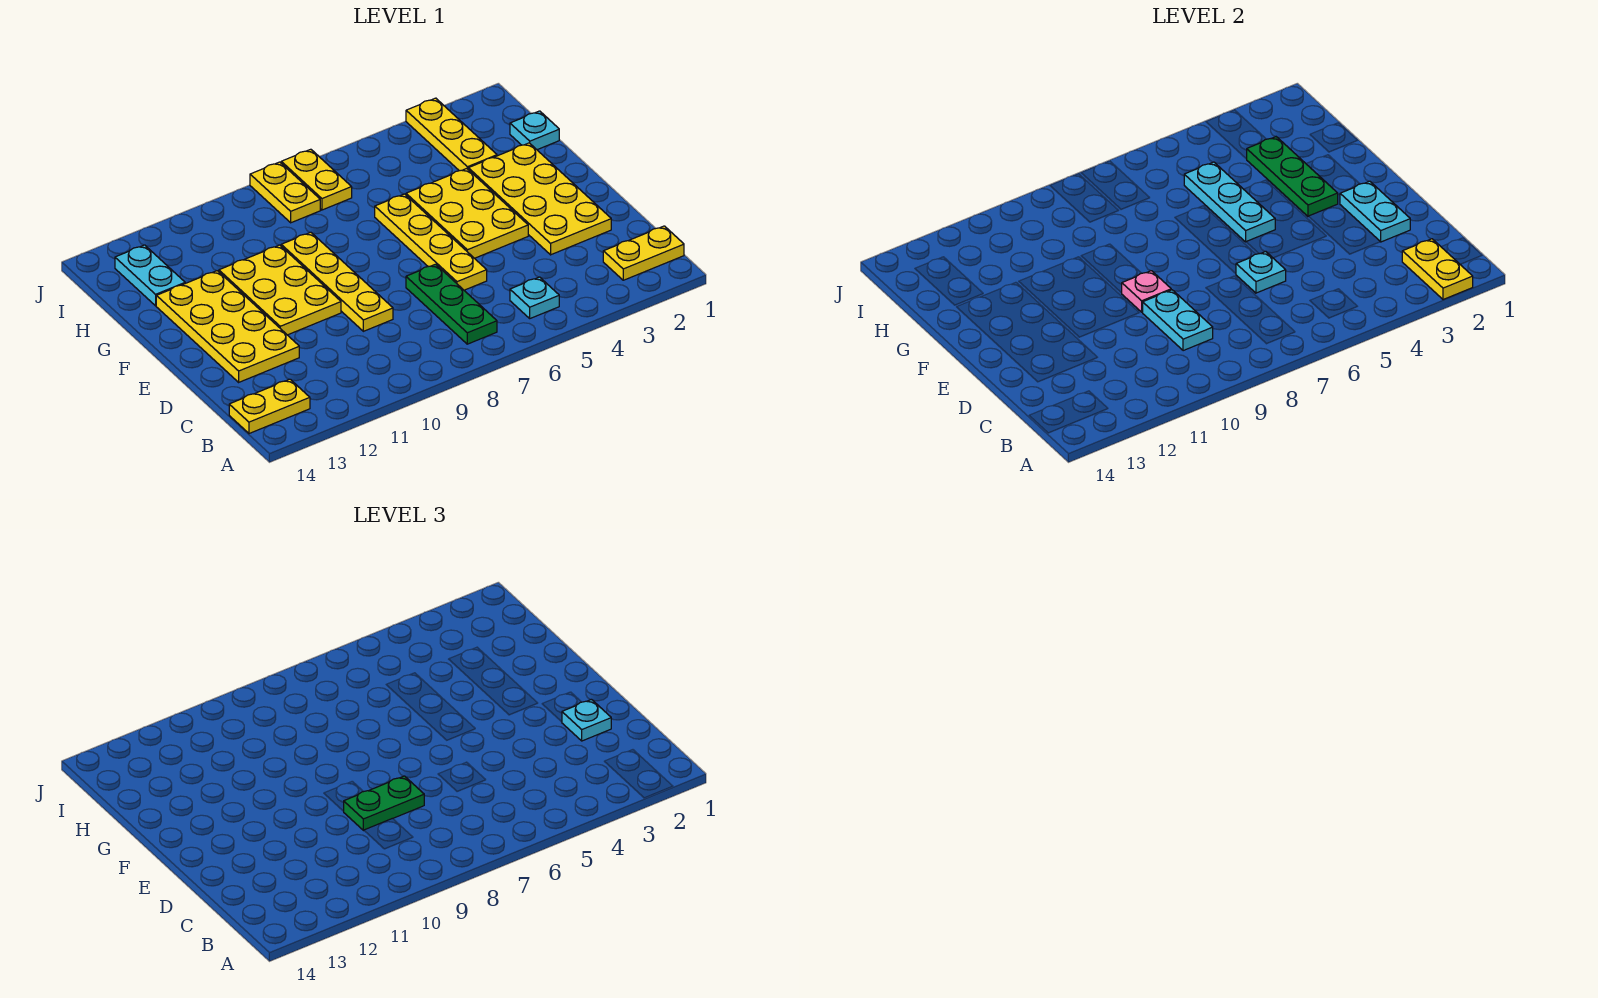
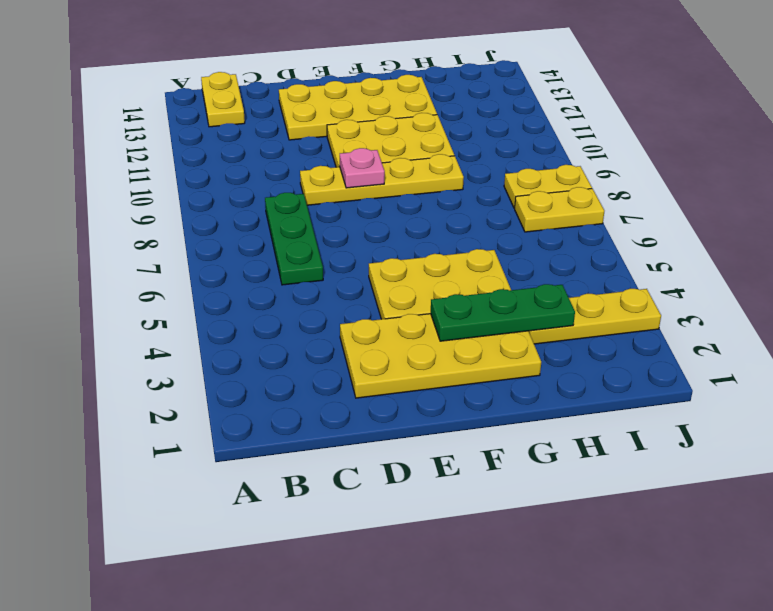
green plate C6:C8 level 1 -> green plate B7:D7 level 1
none -> yellow plate B1:B2 level 1
none -> cyan plate B5 level 1
none -> yellow plate D6:G6 level 1

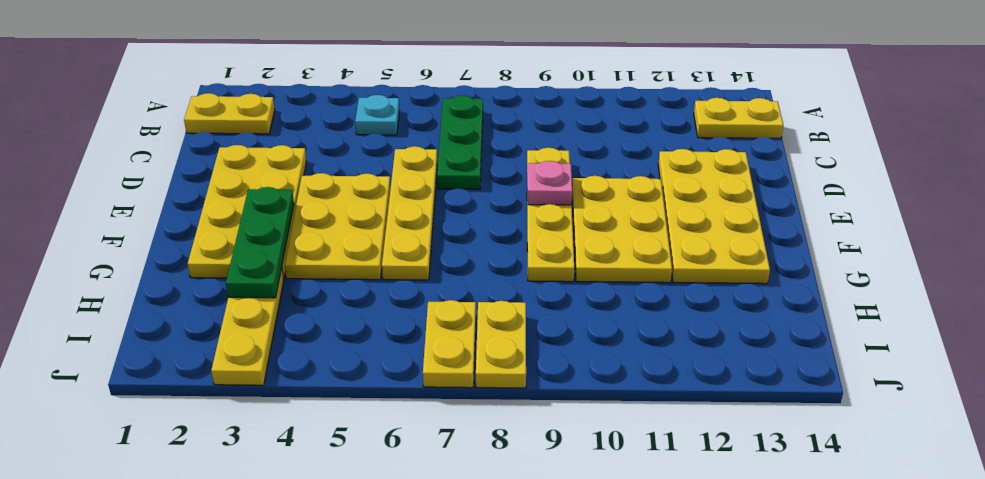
none -> cyan plate H1 level 1
none -> cyan plate H13:I13 level 1
none -> yellow plate A2:B2 level 2

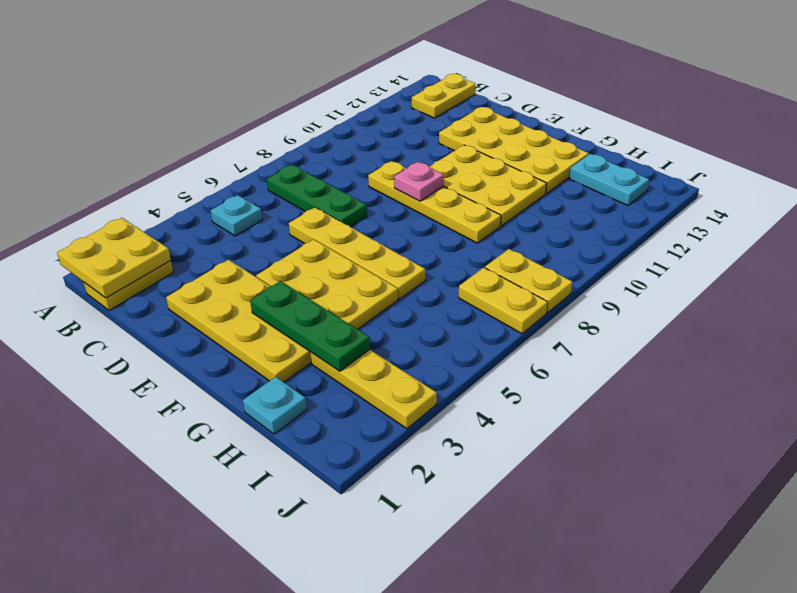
yellow plate A1:B2 level 2 -> yellow plate A2:B2 level 2
none -> cyan plate C9:D9 level 2
none -> cyan plate D2:E2 level 2
none -> cyan plate D6 level 2

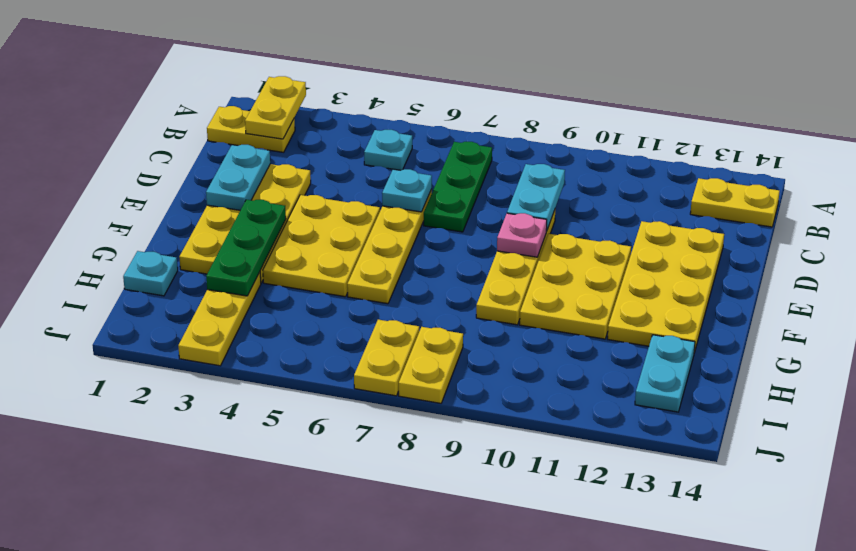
none -> cyan plate F5:H5 level 2
none -> cyan plate D2 level 3
none -> green plate D8:D9 level 3

